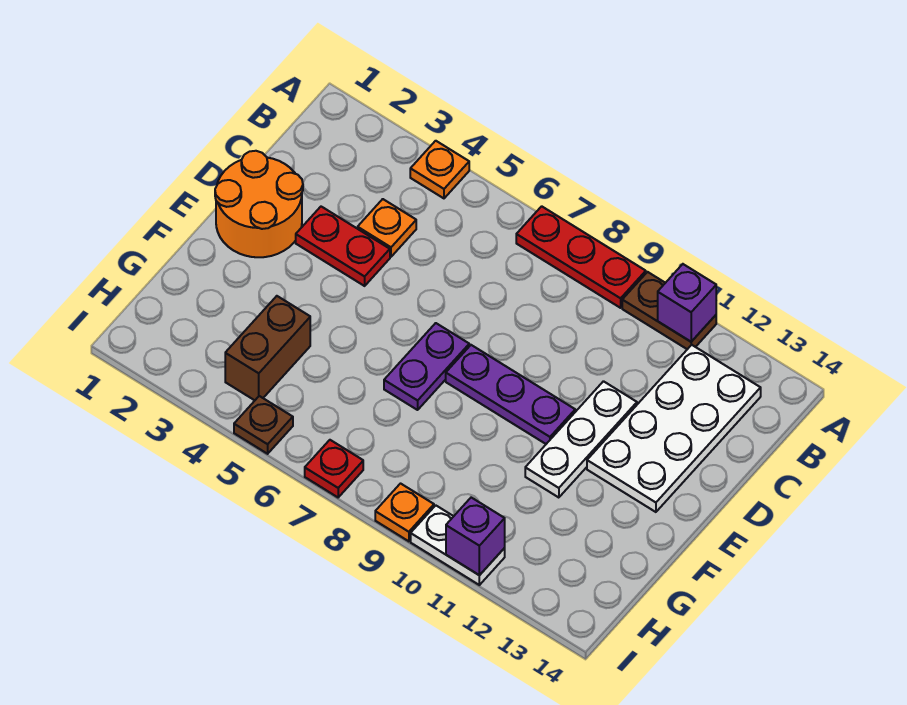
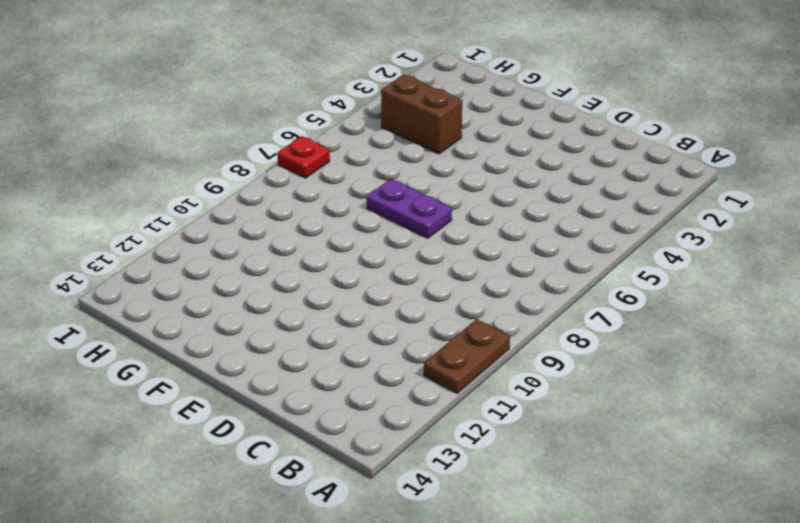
none -> orange plate A4 level 1
none -> red plate A7:A9 level 1
none -> white plate B12:E13 level 1

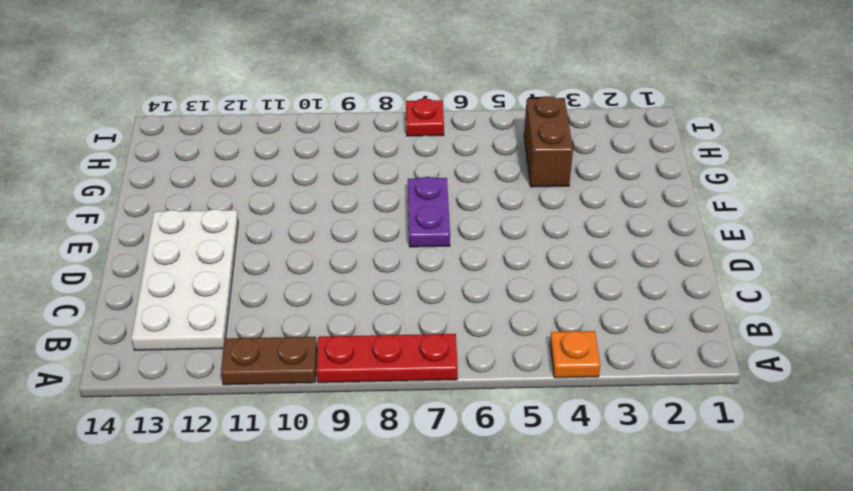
none -> orange plate C4 level 1
none -> orange round brick D1:E2 level 1
none -> red plate D3:D4 level 1

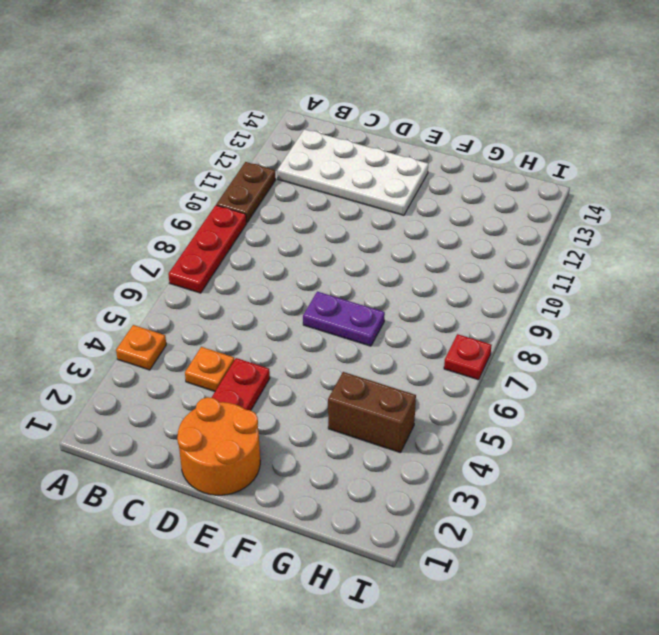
none -> white plate D11:F11 level 1
none -> purple plate E8:E10 level 1
none -> brown plate I5 level 1

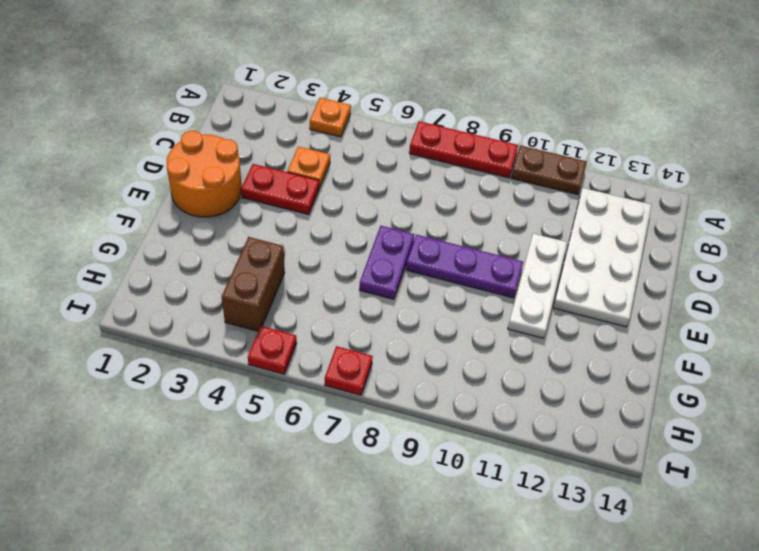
red plate I5 level 1 -> brown plate I5 level 1
none -> orange plate I9 level 1
none -> white plate I10:I11 level 1
none -> purple brick A11 level 2

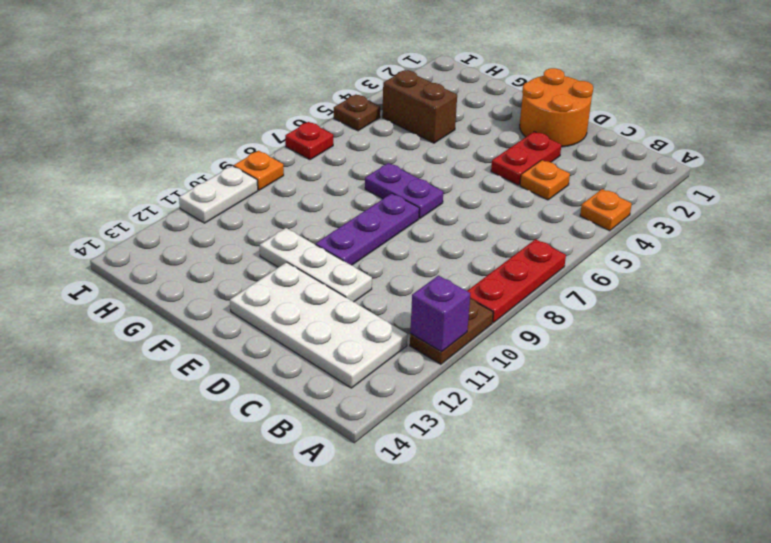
none -> purple brick I11 level 2

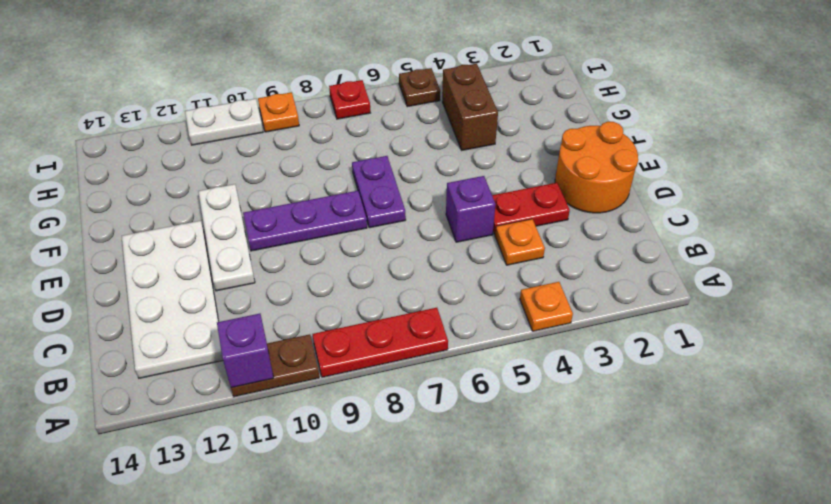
purple brick D5 level 1 -> purple brick I11 level 2

